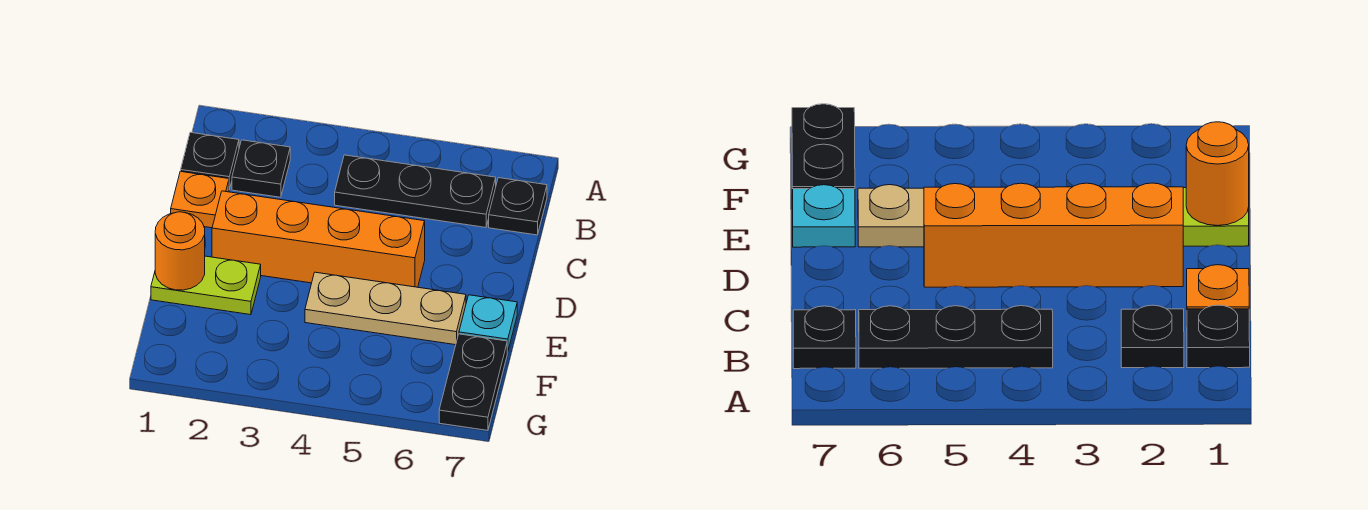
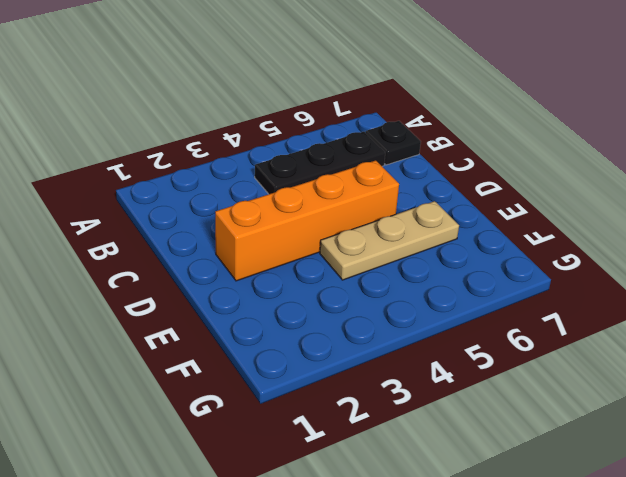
none -> black plate B1 level 1
none -> black plate B2 level 1

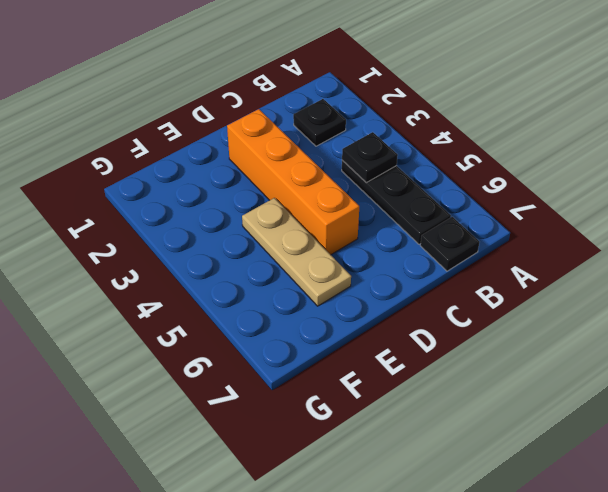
black plate B4 level 2 -> black plate B1 level 1
none -> orange plate C1 level 1
none -> lime plate E1:E2 level 1

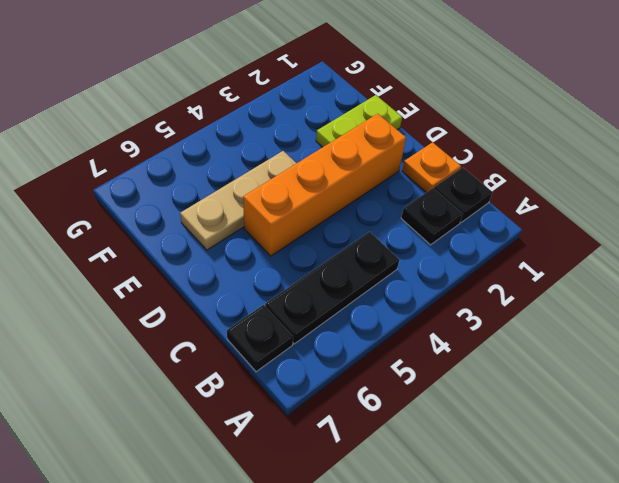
none -> cyan plate E7 level 1
none -> black plate F7:G7 level 1

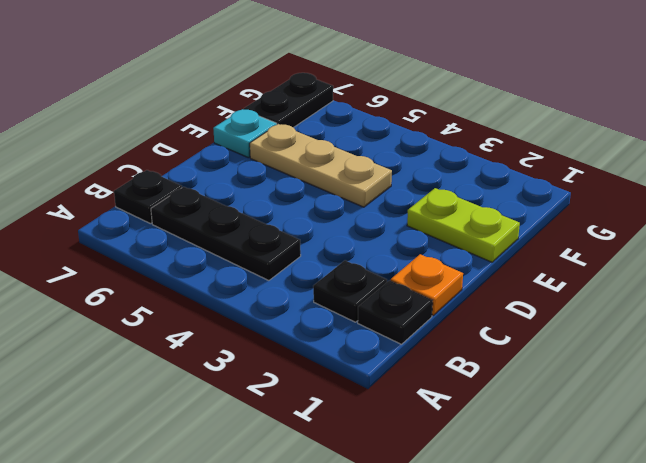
none -> orange brick D2:D5 level 1
none -> orange round brick E1 level 2

